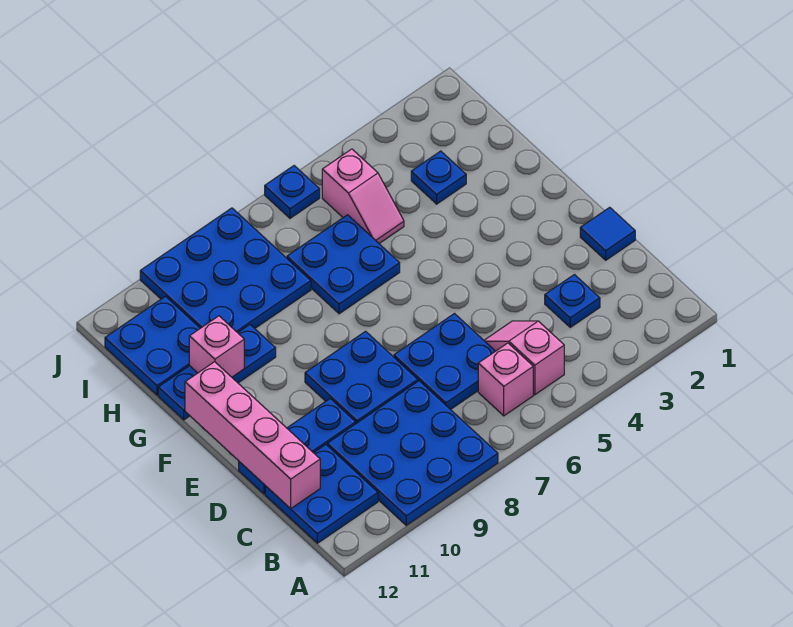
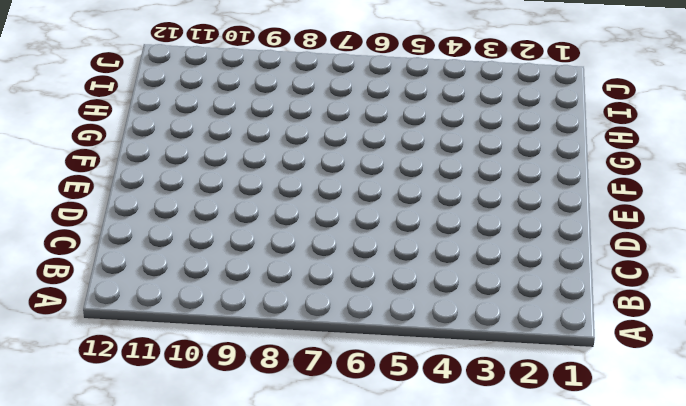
none -> blue plate A8:C10 level 1
none -> pink slope B5:C5 level 1 top B
none -> pink brick B6 level 1

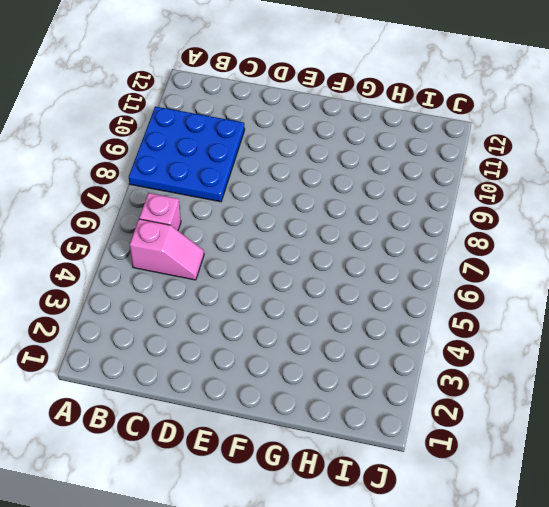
none -> blue plate B11:C12 level 1
none -> blue plate C3 level 1
none -> blue plate C6:D7 level 1

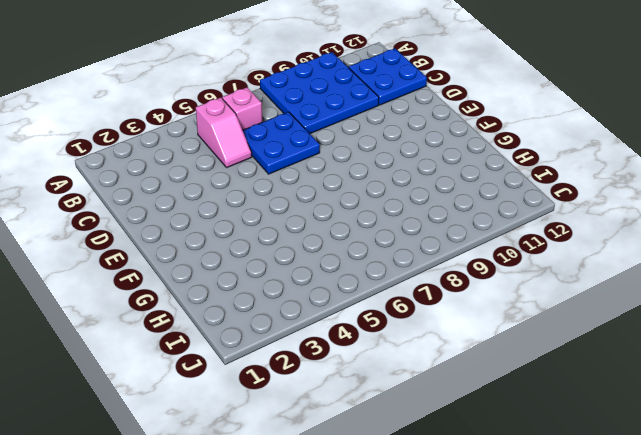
none -> blue plate C3 level 1
none -> blue tile D1 level 1
none -> blue plate D8:E9 level 1

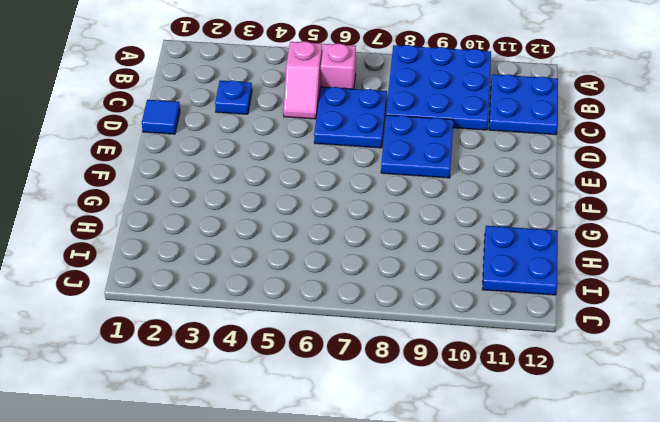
none -> blue plate D10:D12 level 1
none -> blue plate G6:H7 level 1
none -> blue plate G10:G12 level 1

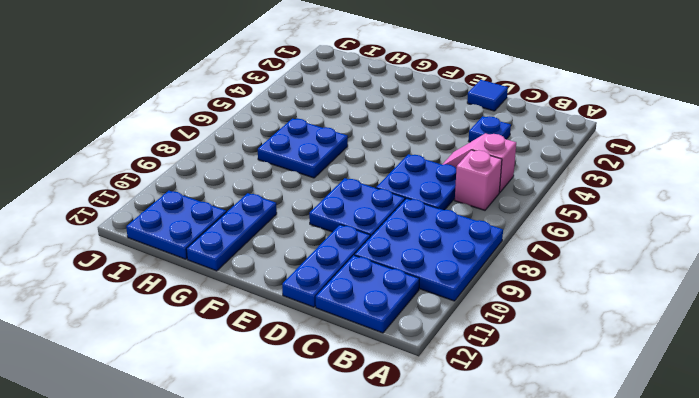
none -> blue plate H3 level 1
none -> pink slope H5:I5 level 1 top I
none -> blue plate H8:J10 level 1

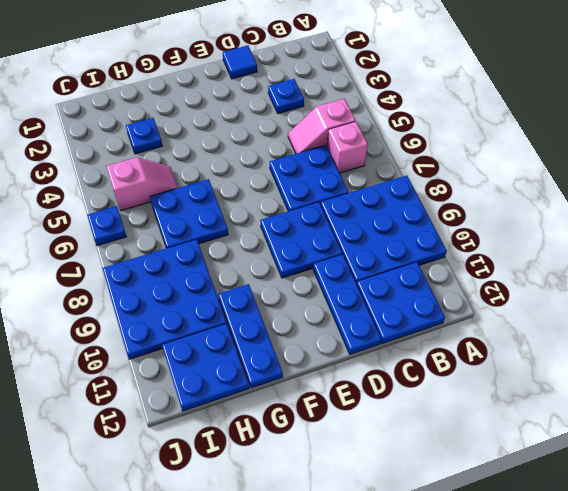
none -> pink brick C12:F12 level 2
none -> pink brick G11 level 2

